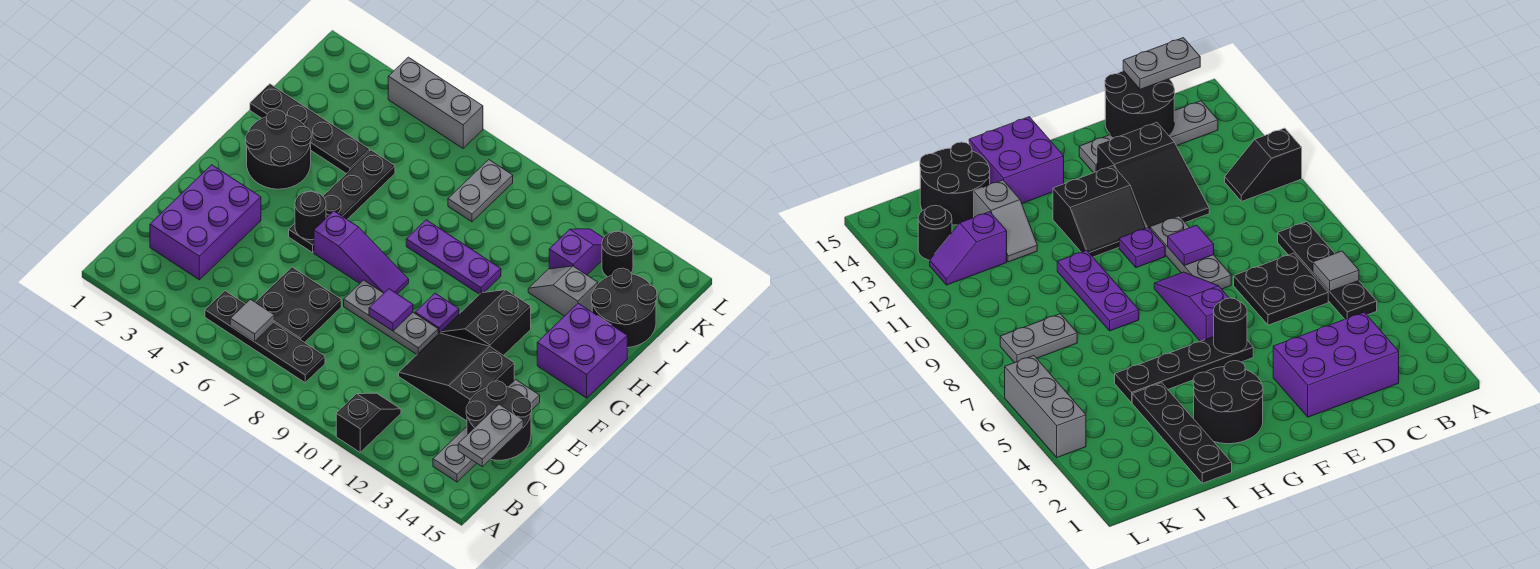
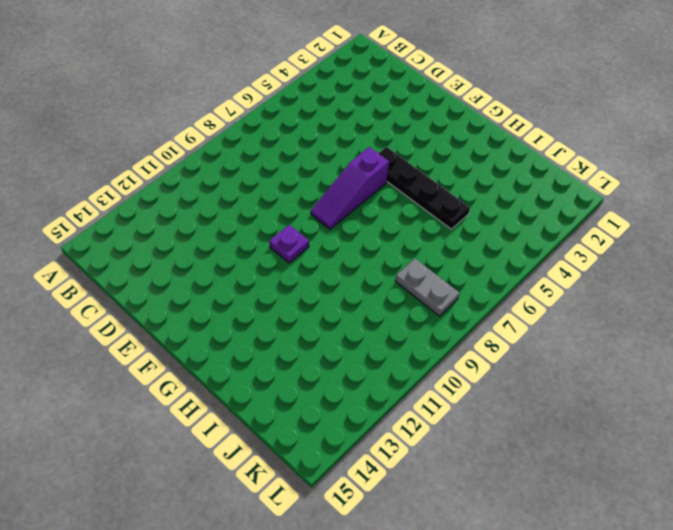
none -> black slope A11:B11 level 1 top A
none -> black plate B5:B8 level 1
none -> grey plate B14:E14 level 1

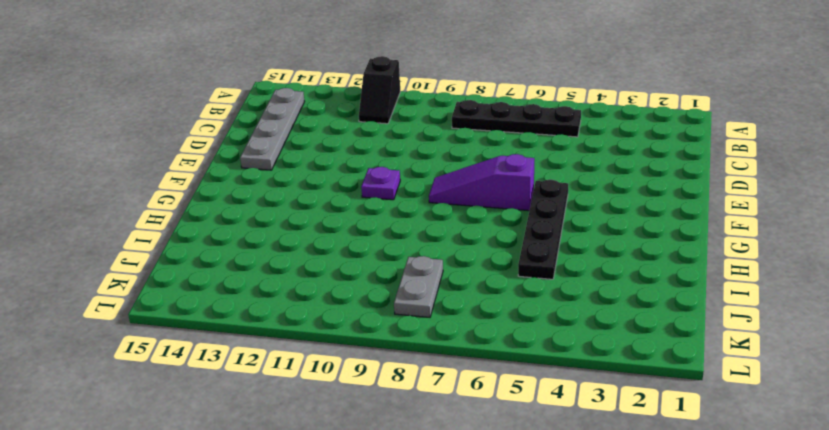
none -> purple brick C2:E3 level 1
none -> black plate C6:D7 level 1
none -> black slope D11:E13 level 1 top 13

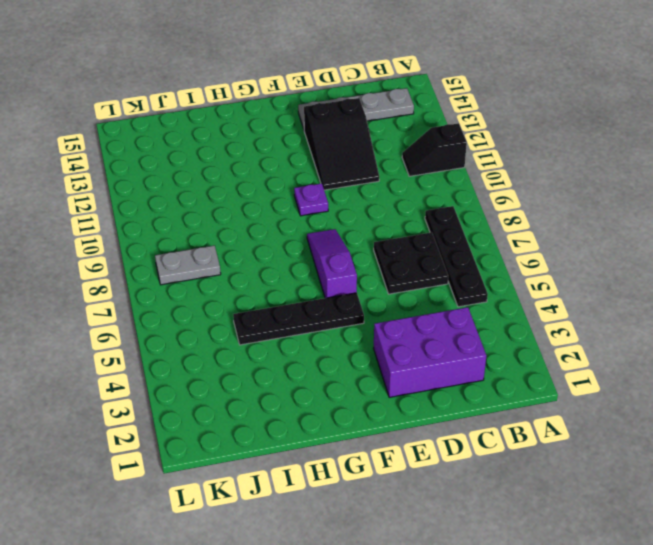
none -> grey plate E8:E10 level 1
none -> black slope F11:G12 level 1 top 12
none -> black round brick G2:H3 level 1

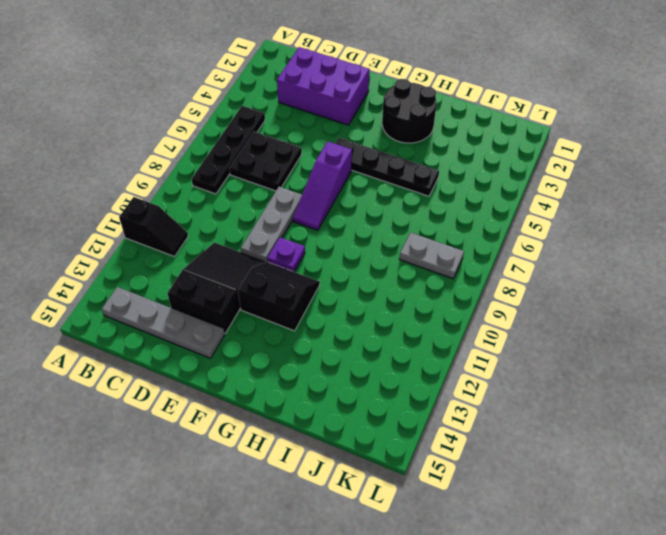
none -> purple brick G14:H15 level 1
none -> purple plate H8:H10 level 1
none -> black plate I1:I4 level 1

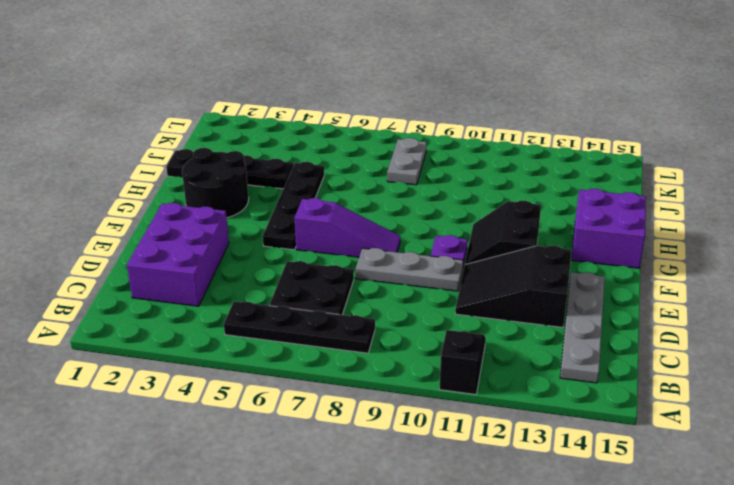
none -> purple plate H8:H10 level 1
none -> grey slope I12:I13 level 1 top 13
none -> black round brick I14:J15 level 1

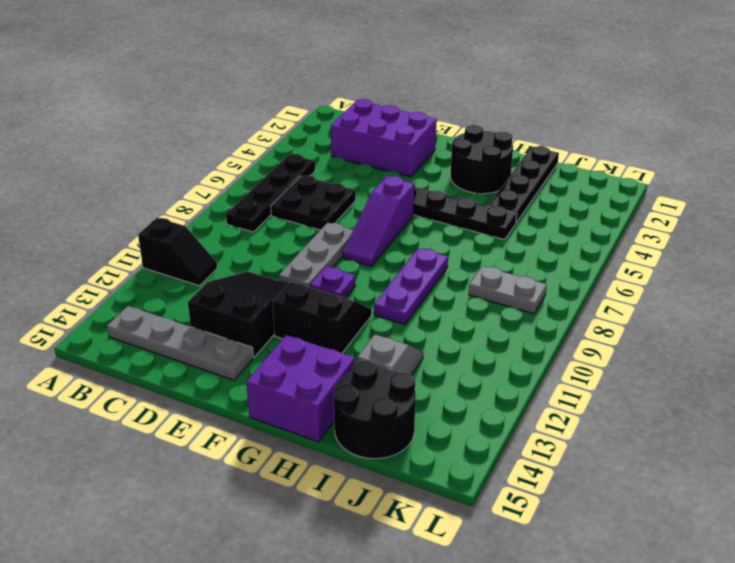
none -> purple slope J12:K12 level 1 top J
none -> black round brick K13 level 1
none -> grey brick L4:L6 level 1

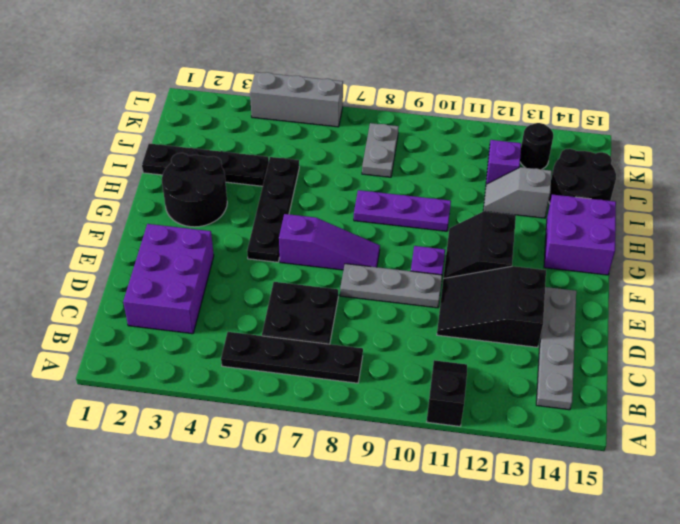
none -> grey tile B6 level 2
none -> black round brick C14:D15 level 2
none -> purple tile E9 level 2

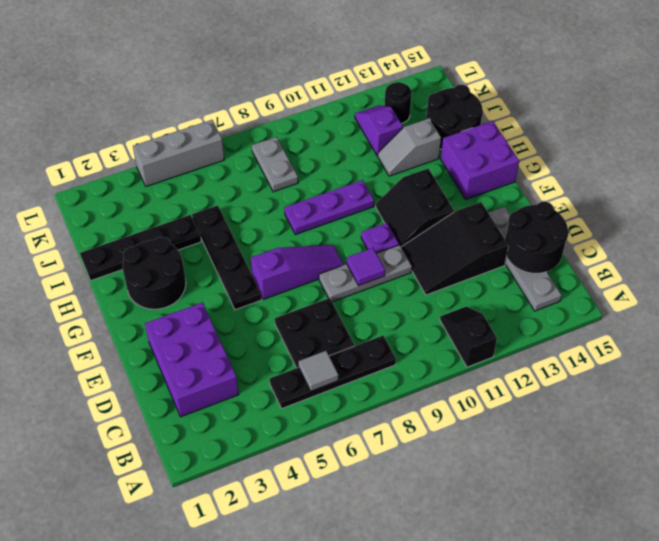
none -> black round brick F5 level 2
none -> grey plate B15:C15 level 3

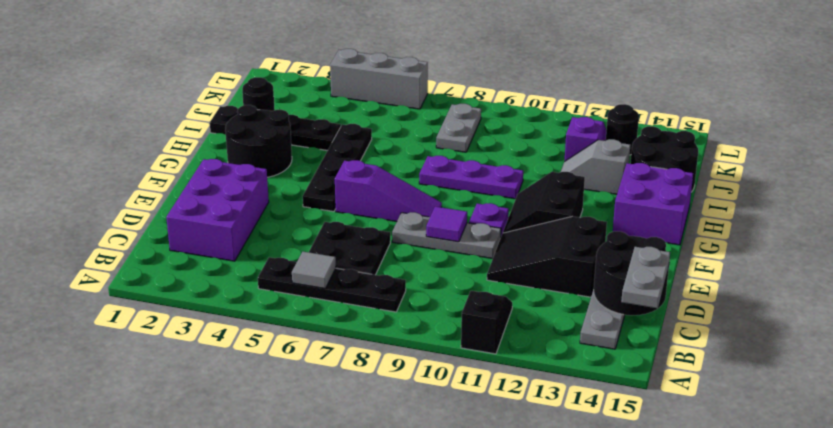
black round brick I2 level 2 -> black round brick F5 level 2

